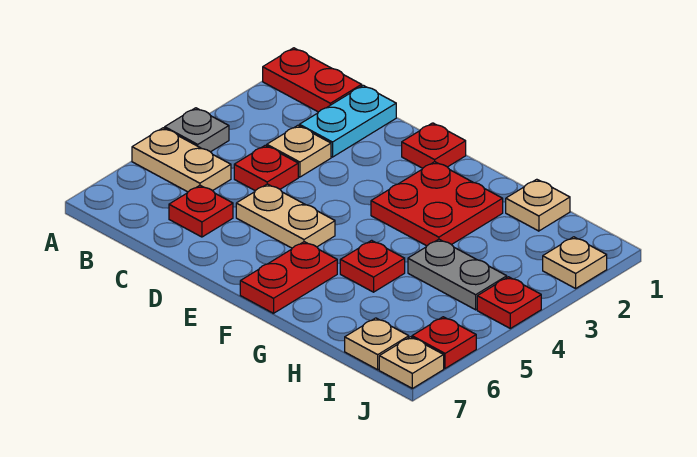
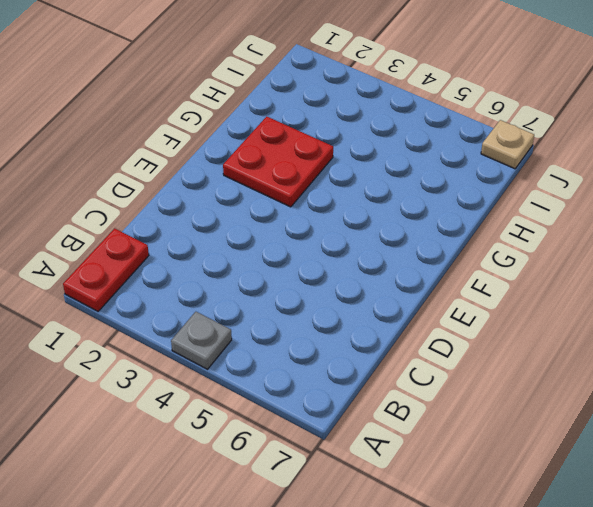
none -> tan plate A5:B5 level 1
none -> cyan plate C1:C2 level 1
none -> tan plate C3 level 1

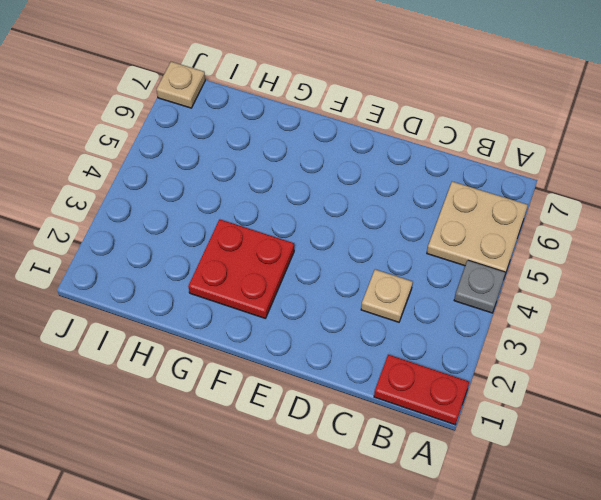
tan plate A5:B6 level 1 -> tan plate A5:B5 level 1
none -> cyan plate C1:C2 level 1
none -> red plate C4 level 1
none -> red plate C6 level 1

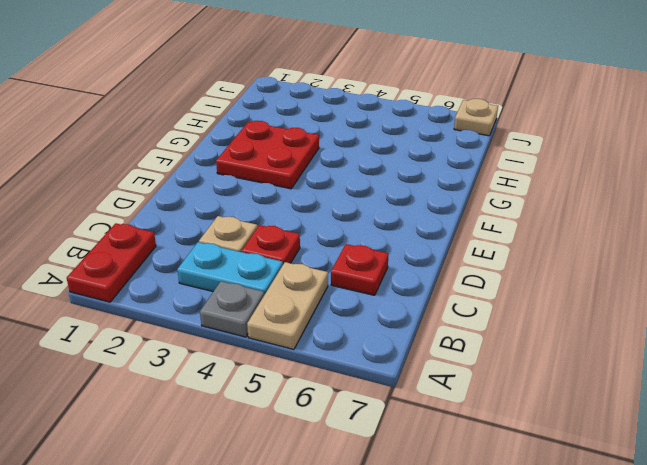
cyan plate B3:B4 level 1 -> cyan plate C1:C2 level 1
none -> tan plate D5:E5 level 1
none -> red plate E1 level 1
none -> red plate F6:F7 level 1

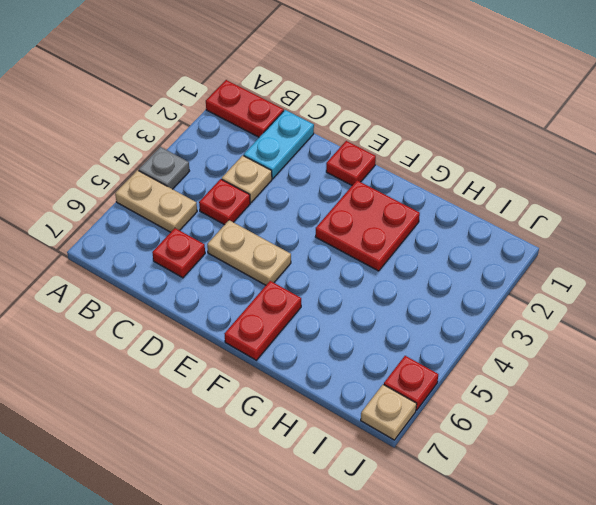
none -> red plate G5 level 1
none -> tan plate H1 level 1
none -> grey plate H4:I4 level 1

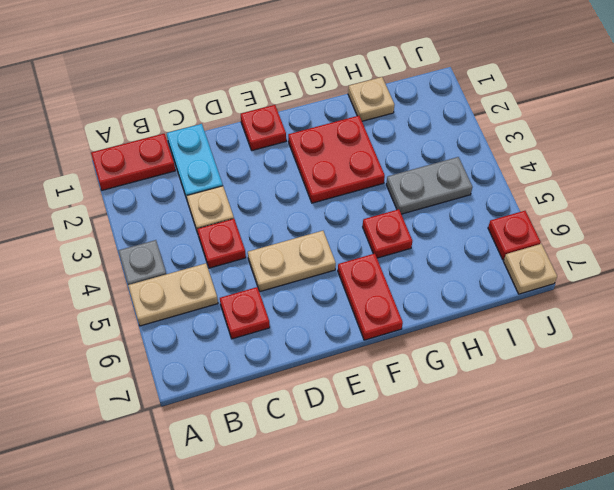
none -> tan plate I7 level 1
none -> tan plate J2 level 1
none -> red plate J4 level 1

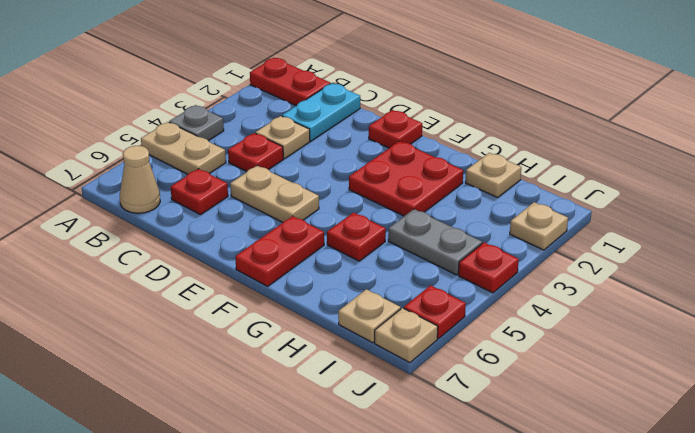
tan cone B7 level 1 -> none

